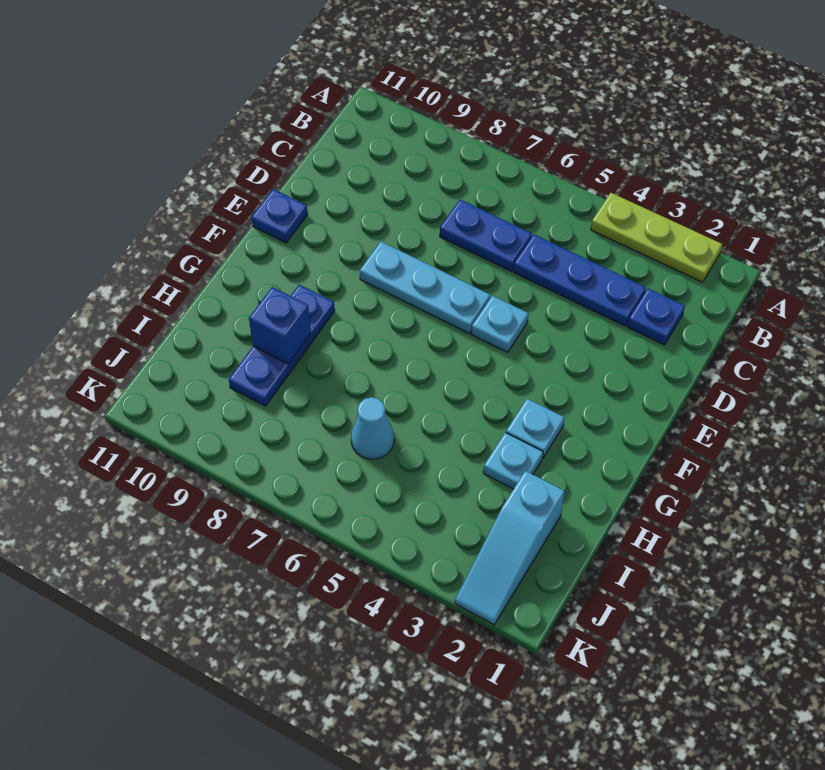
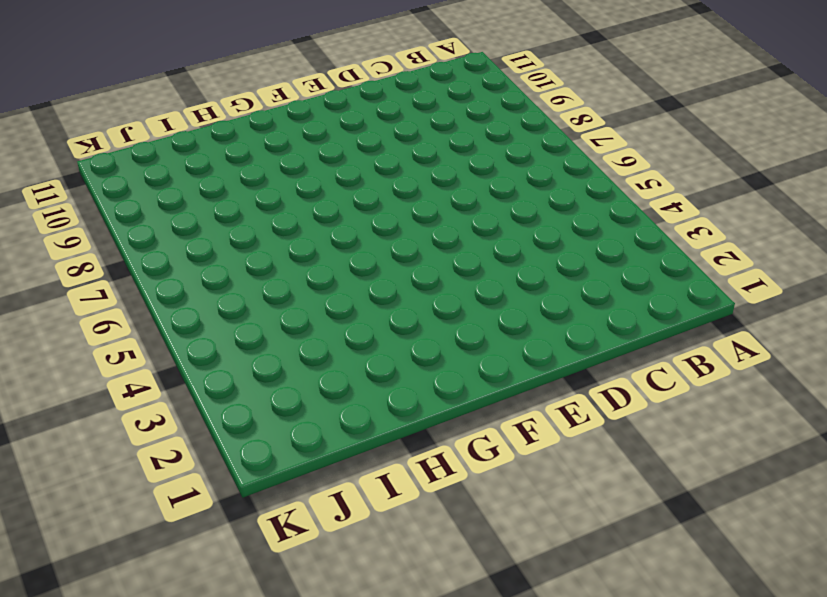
none -> lime plate A2:A4 level 1
none -> blue plate C2 level 1
none -> blue plate C3:C5 level 1

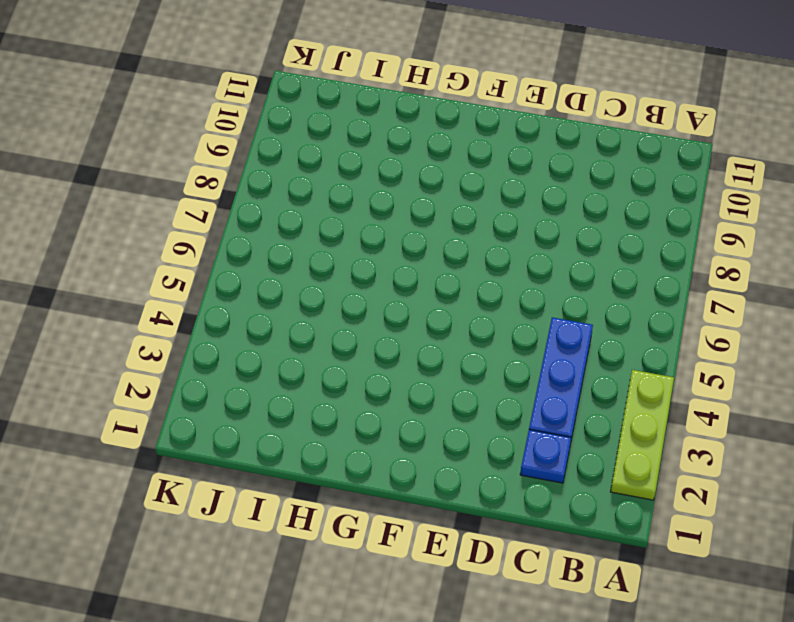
none -> blue plate C6:C7 level 1
none -> cyan plate E5 level 1
none -> cyan plate E6:E8 level 1

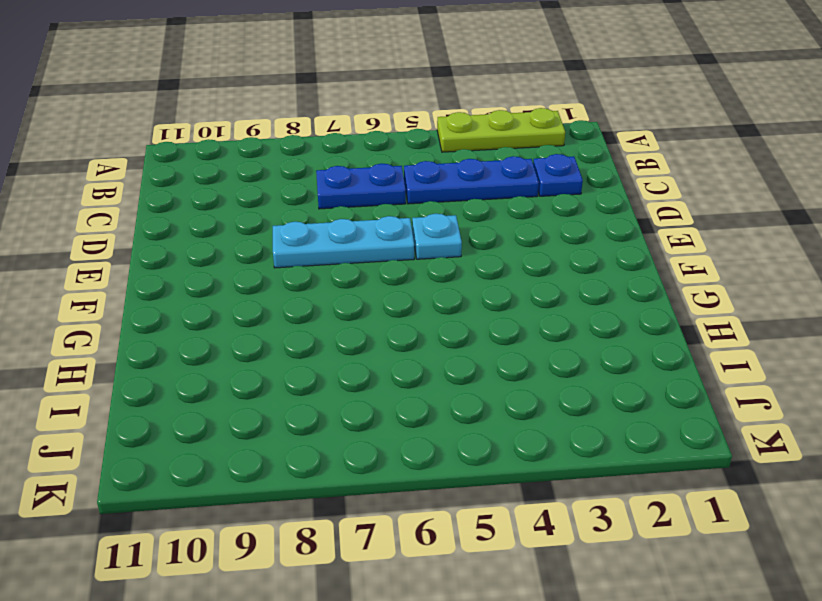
none -> blue plate E11 level 1
none -> cyan plate G3 level 1
none -> blue plate G9:I9 level 1

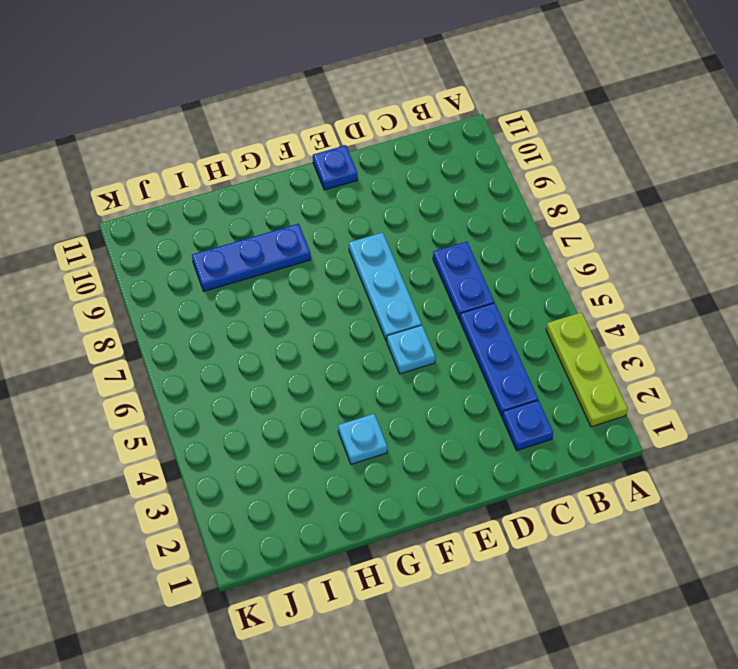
none -> cyan plate H3 level 1
none -> cyan slope I2:K2 level 1 top I
none -> cyan cone I6 level 1

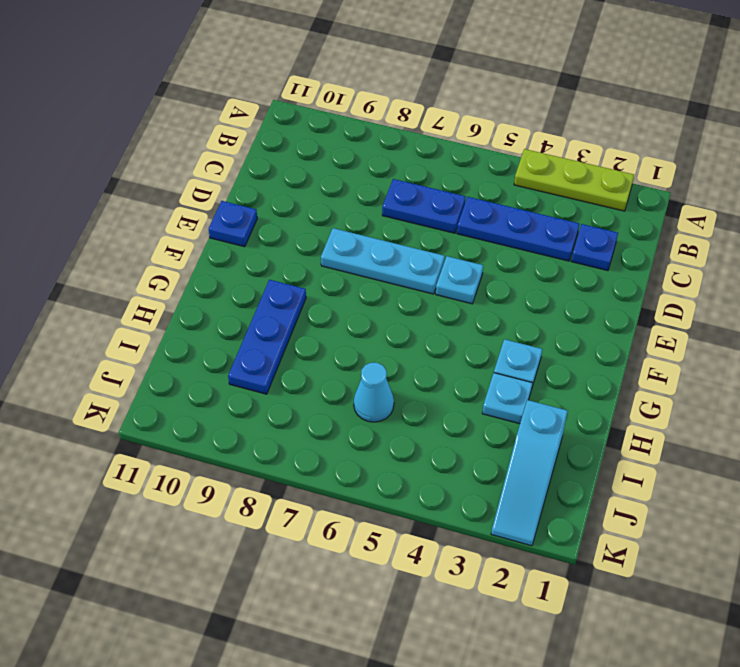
none -> blue brick H9 level 2

